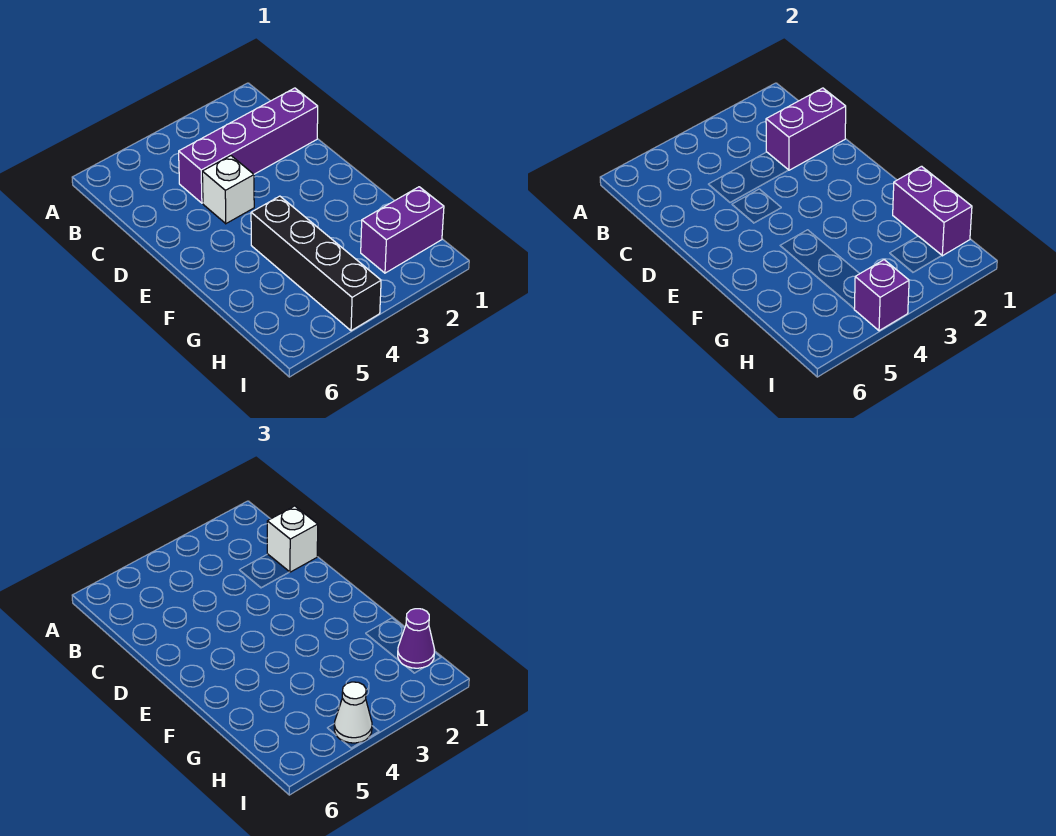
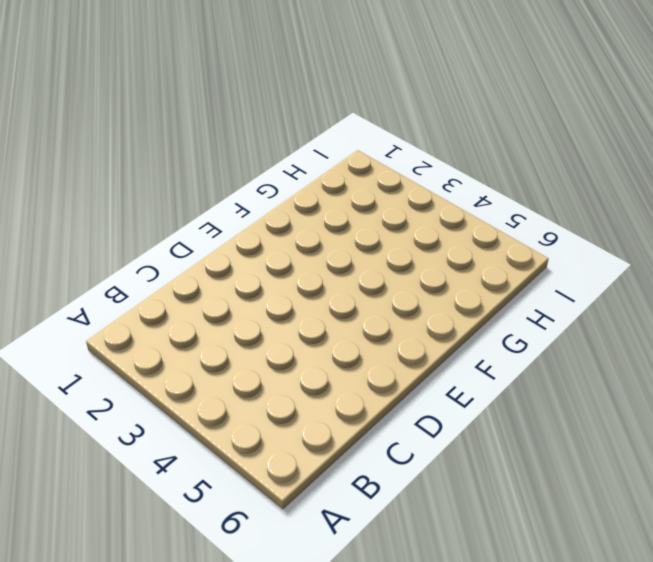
none -> purple brick C1:C4 level 1
none -> white brick D4 level 1

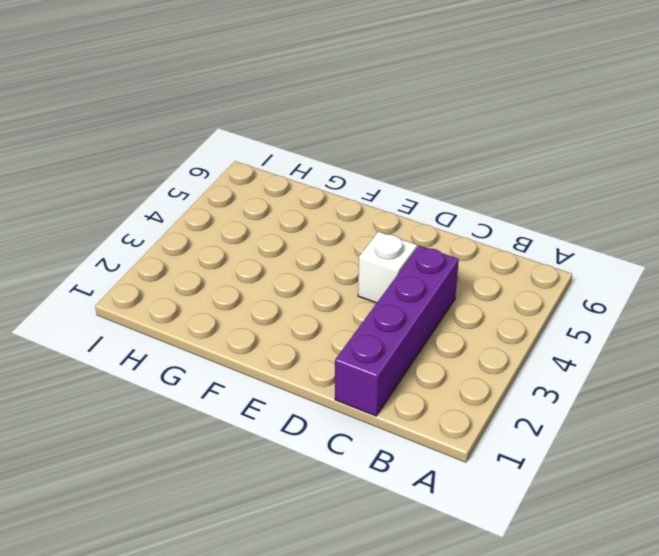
none -> black brick F4:I4 level 1
none -> purple brick H1:H2 level 1

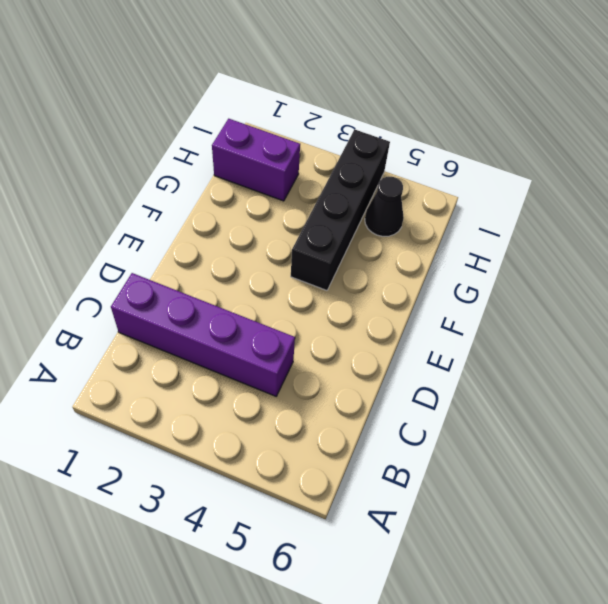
black cone H5 level 1 -> none
none -> white brick D4 level 1
none -> purple brick C1:C2 level 2

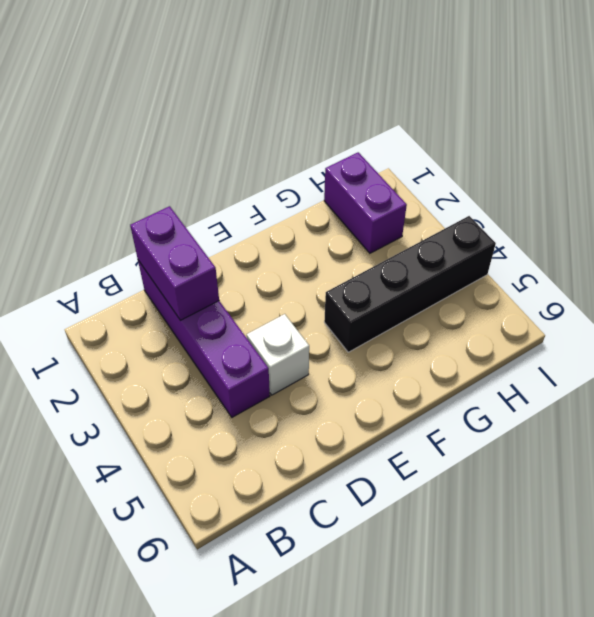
none -> purple brick G1:H1 level 2
none -> purple brick I4 level 2

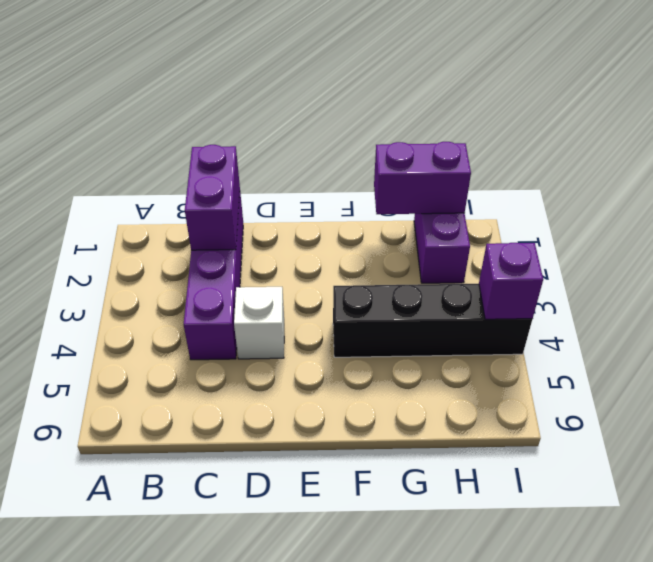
none -> white brick C1 level 3
none -> purple cone H1 level 3

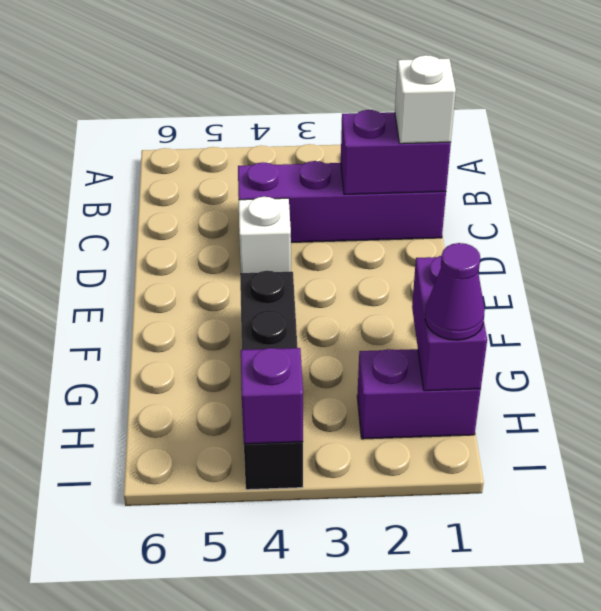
none -> white cone I4 level 3

